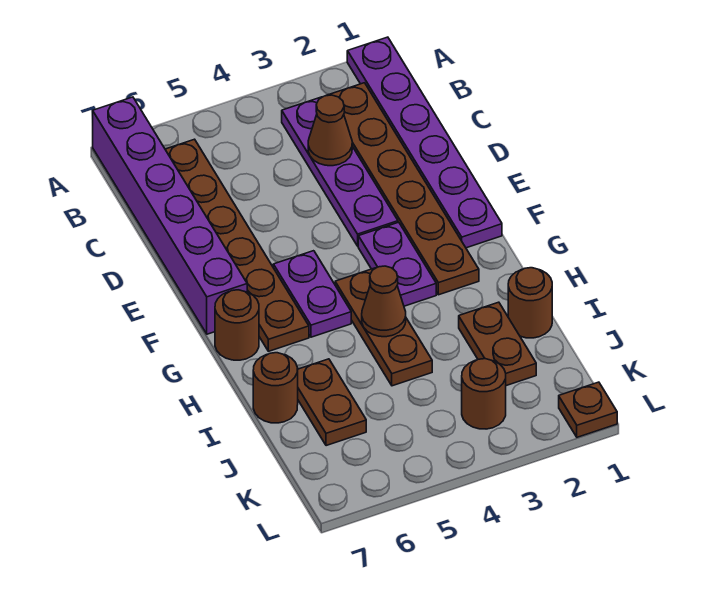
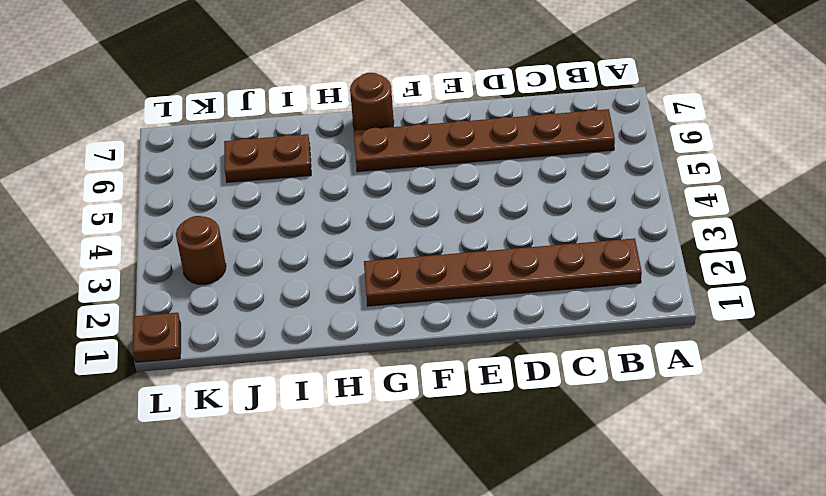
none -> purple plate A1:F1 level 1
none -> purple brick A7:F7 level 1
none -> purple plate B3:E3 level 1

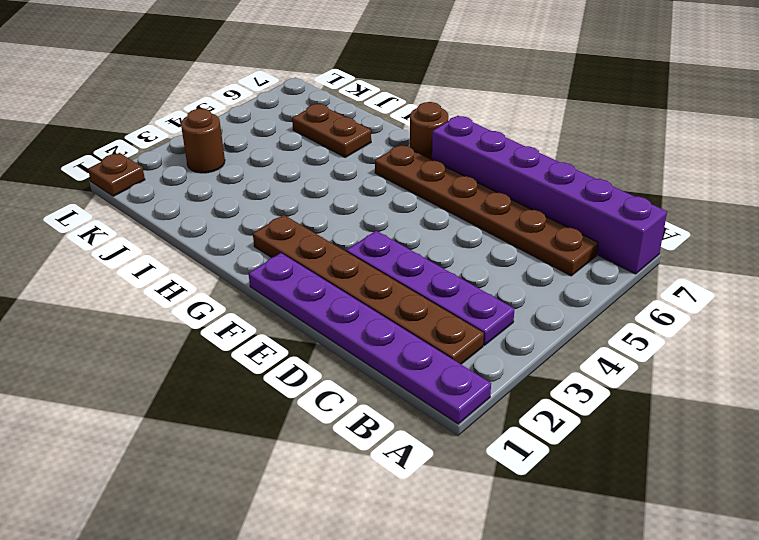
none -> purple plate F3:G3 level 1
none -> purple plate F5:G5 level 1
none -> brown plate G4:I4 level 1

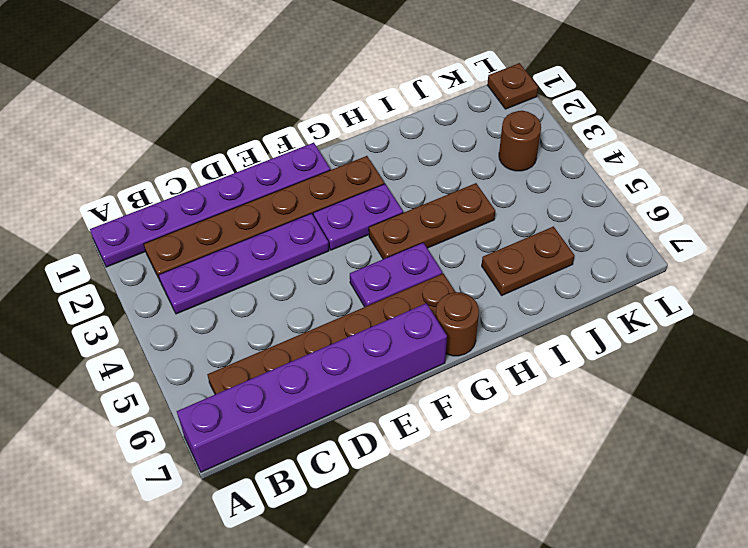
none -> brown round brick I1 level 1
none -> brown plate I2:J2 level 1
none -> brown round brick I7 level 1

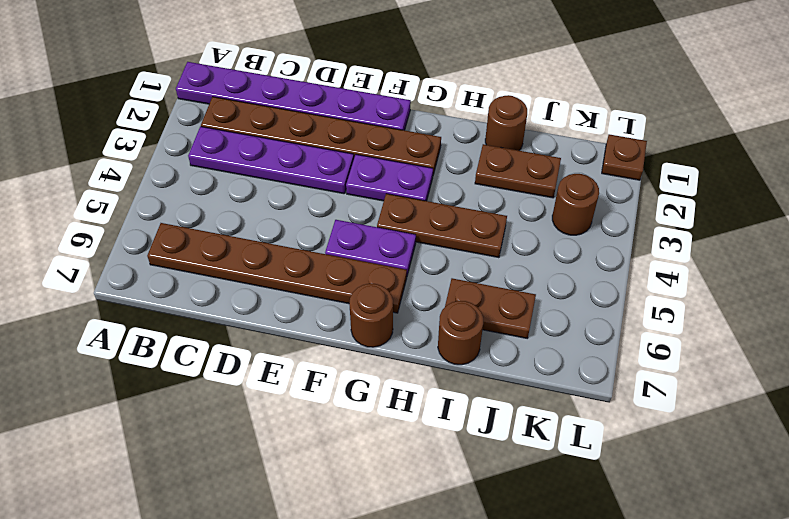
none -> purple brick A7:F7 level 1
none -> brown cone C3 level 2
none -> brown cone H4 level 2

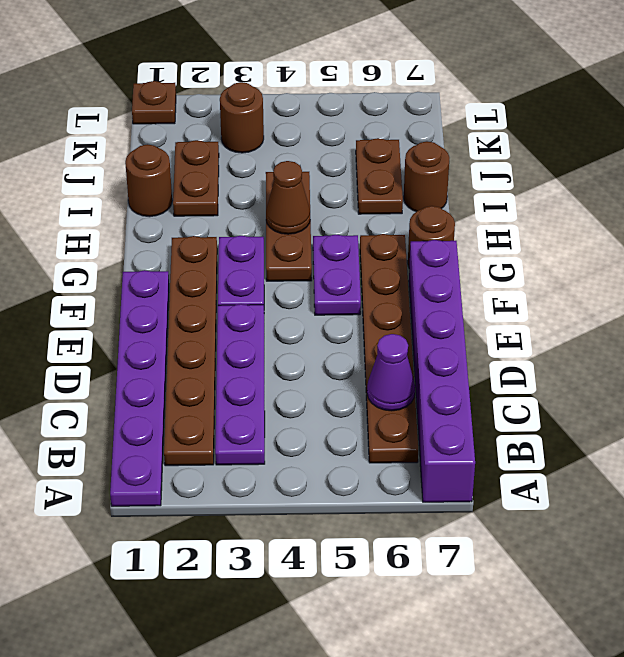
purple cone C6 level 2 -> none
none -> brown cone C3 level 2

